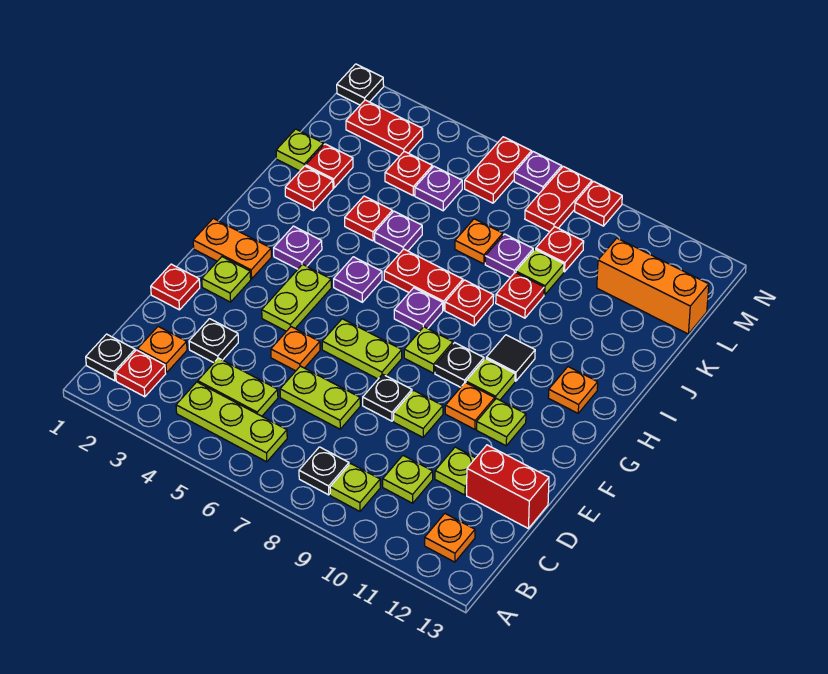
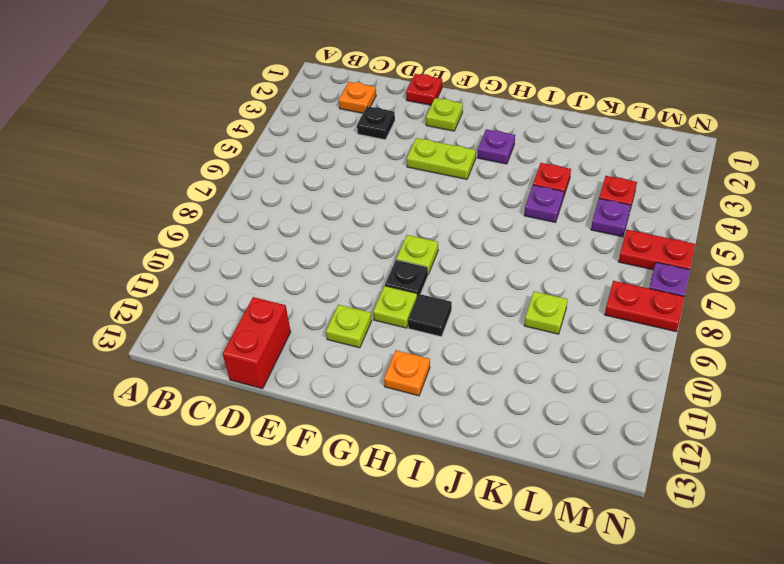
none -> black plate B1 level 1
none -> red plate B2 level 1
none -> lime plate B4:B6 level 1
none -> black plate B8 level 1

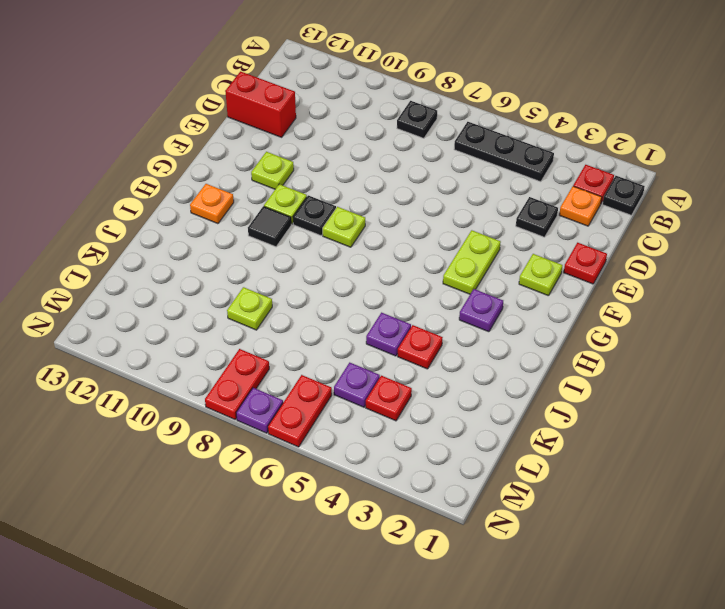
black plate B4:B6 level 1 -> lime plate B4:B6 level 1
none -> lime plate B9 level 1
none -> orange plate B12 level 1
none -> lime plate C4:C5 level 1
none -> lime plate C10 level 1

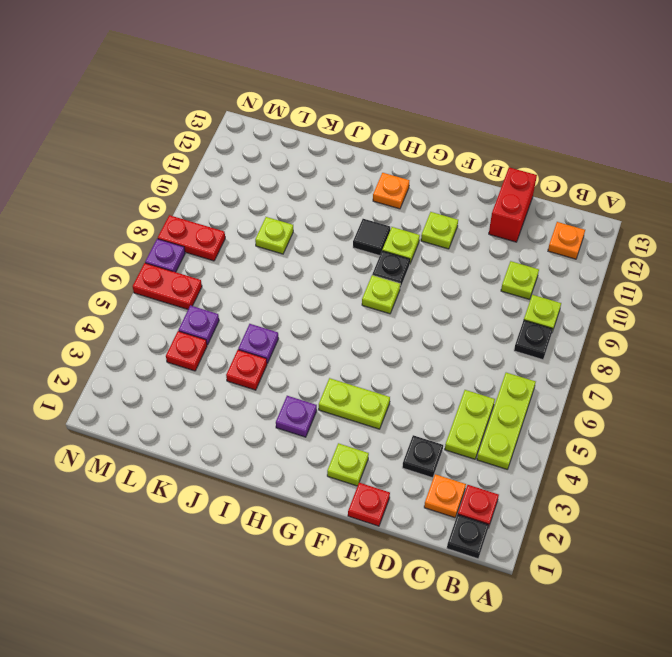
none -> lime plate D6:D7 level 1
none -> lime plate D11 level 1
none -> orange plate E5 level 1
none -> black plate E8 level 1

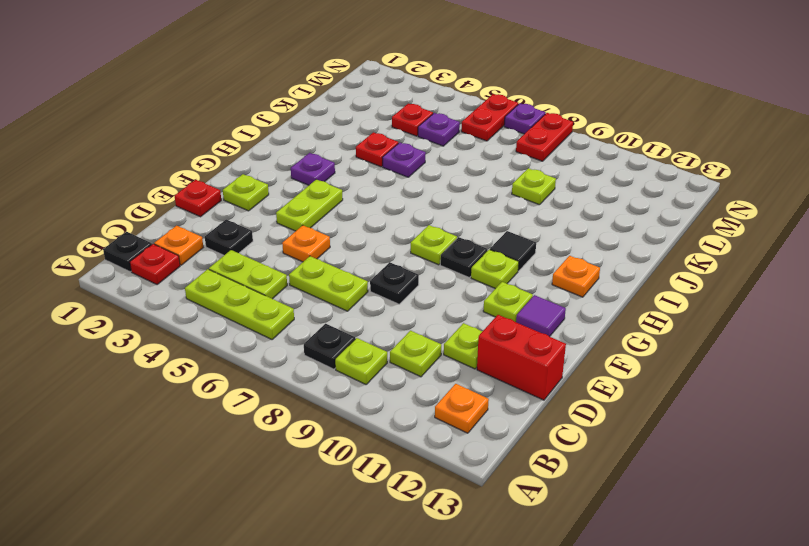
purple tile F12 level 1 -> none
none -> lime plate E9 level 1
none -> lime plate F6:F7 level 1
none -> orange plate F10 level 1
none -> orange plate G1:G2 level 1

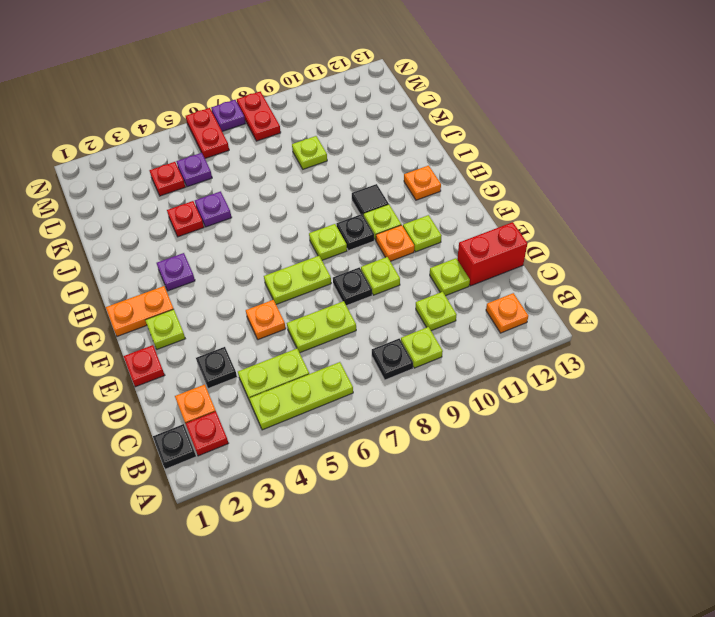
none -> lime plate F4:G4 level 1
none -> purple plate H5 level 1
none -> purple plate H7 level 1
none -> red plate I6:I7 level 1

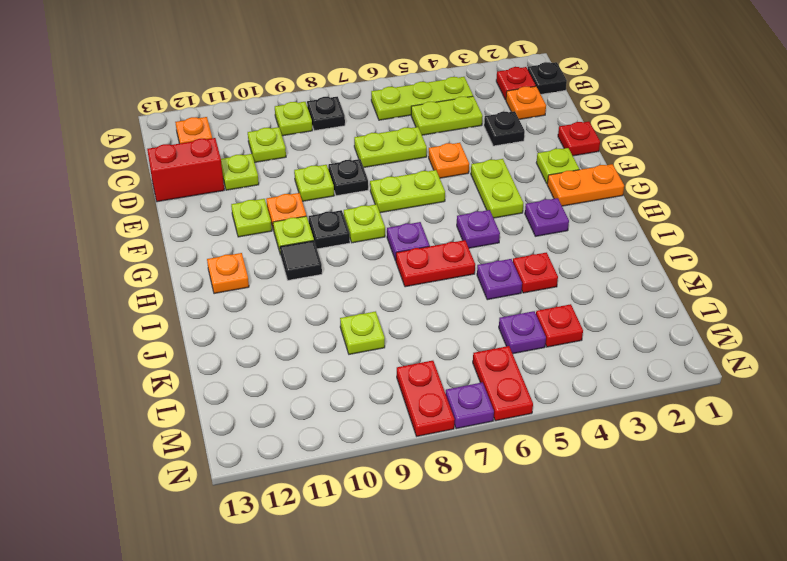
none -> red plate I8 level 1
none -> red plate J2 level 1
none -> red plate J9 level 1
none -> lime plate K1 level 1

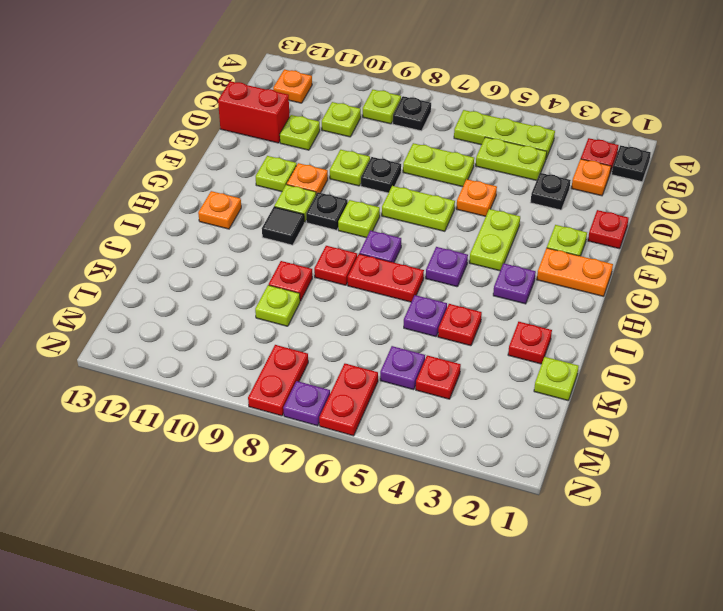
none -> red plate K2 level 1
none -> orange plate K7 level 1
none -> purple plate K8 level 1
none -> red plate L9 level 1

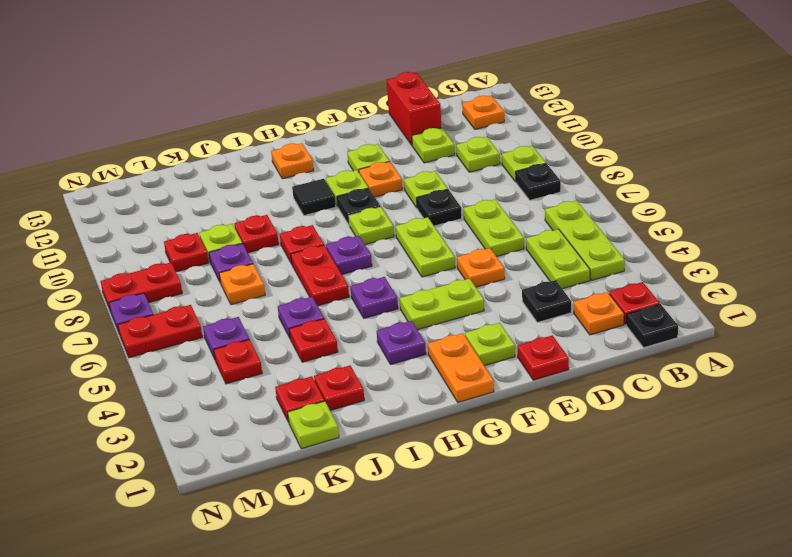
none -> orange brick L11:L13 level 1
none -> red plate M2:M3 level 1
none -> black plate N1 level 1
none -> red plate N9 level 1

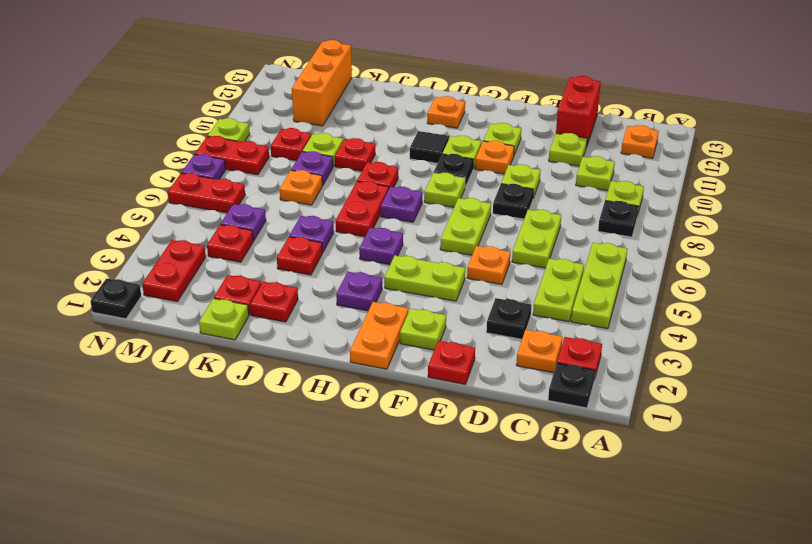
lime plate N9 level 1 -> red plate N9 level 1

